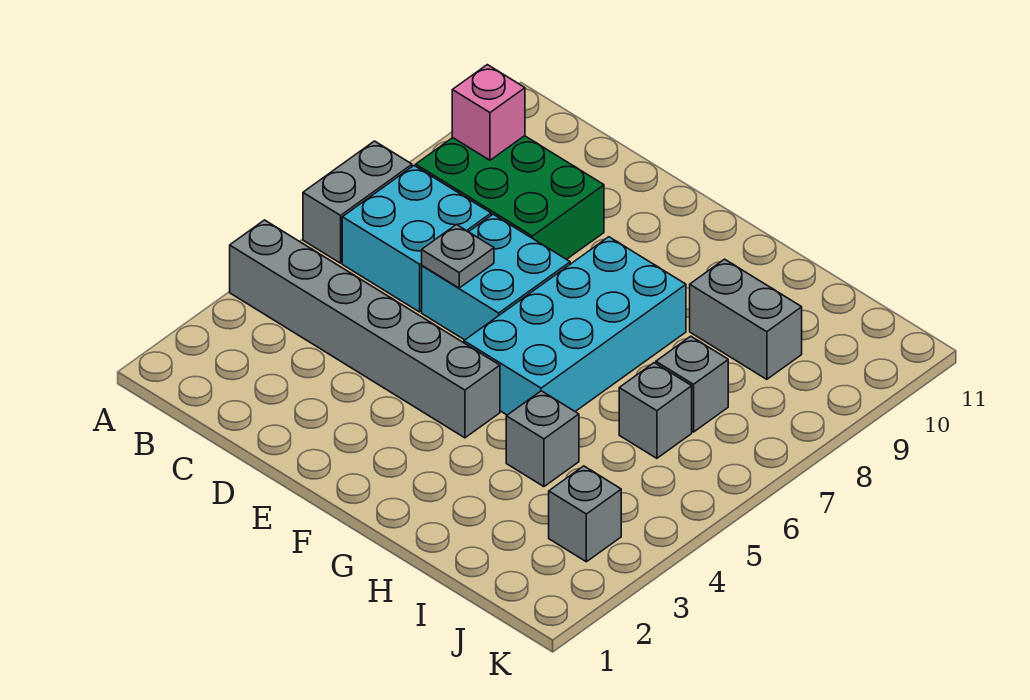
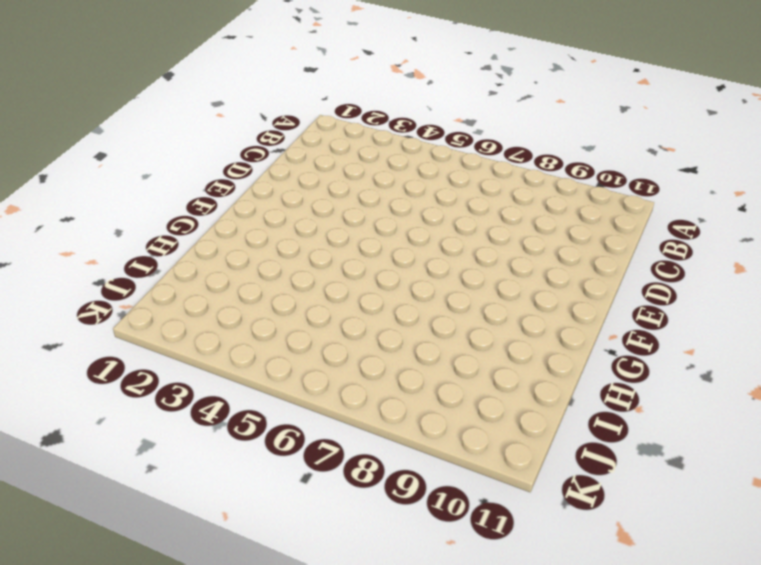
none -> grey brick A4:F4 level 1
none -> grey brick A6:A7 level 1
none -> cyan brick B6:C7 level 1

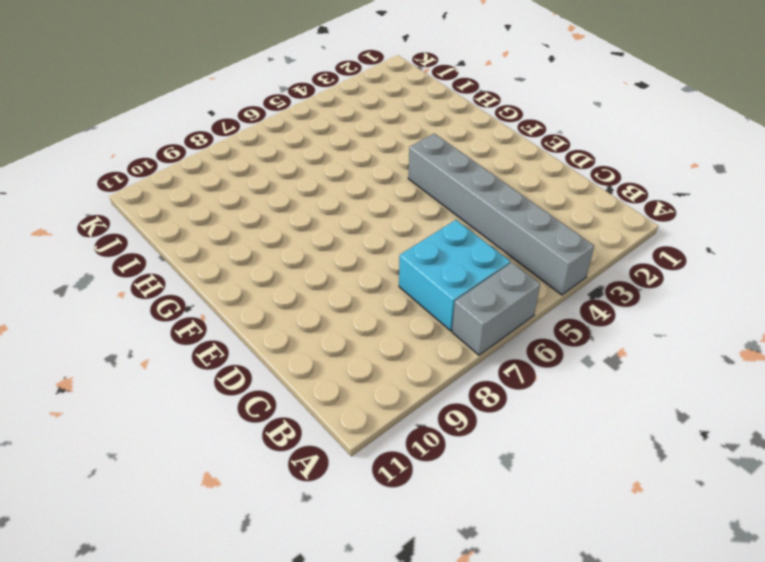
none -> green brick B8:D9 level 1
none -> cyan brick D6:E7 level 1
none -> cyan brick F5:G8 level 1

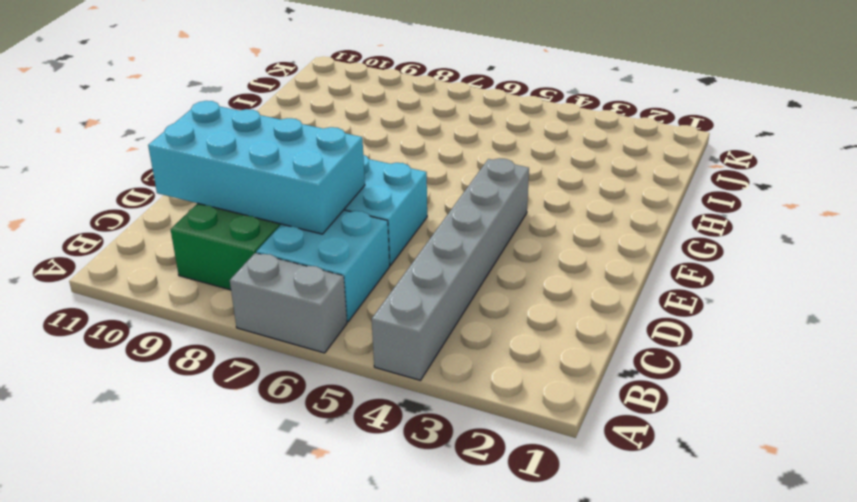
cyan brick C7:D10 level 2 -> cyan brick F5:G8 level 1
none -> grey brick H4 level 1
none -> grey brick H9:I9 level 1
none -> grey brick I6 level 1

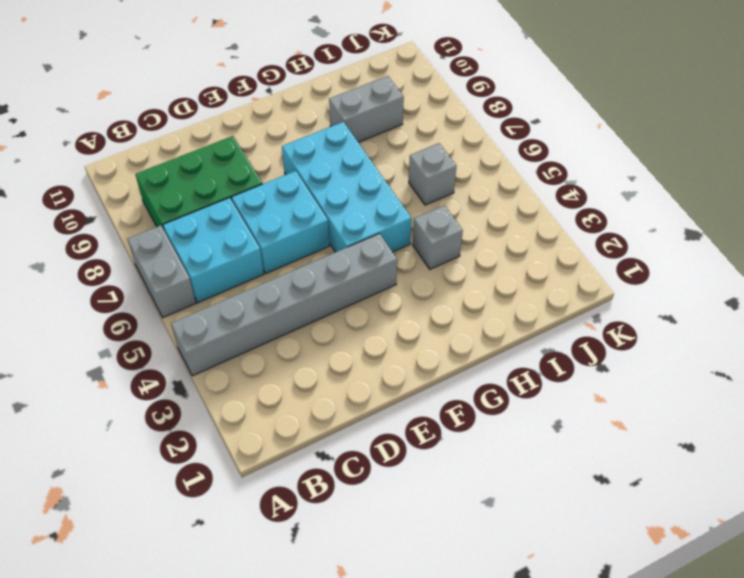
none -> grey brick I7 level 1
none -> grey brick J3 level 1
none -> pink brick B9 level 2

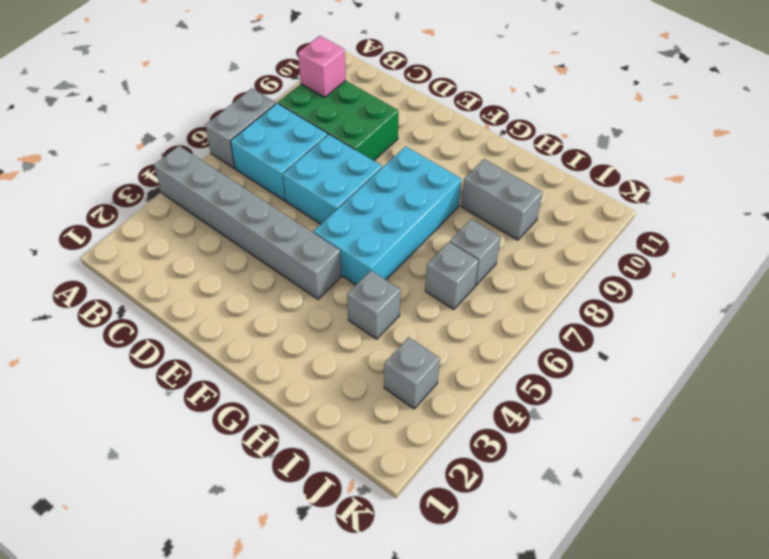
none -> grey plate D6 level 2

